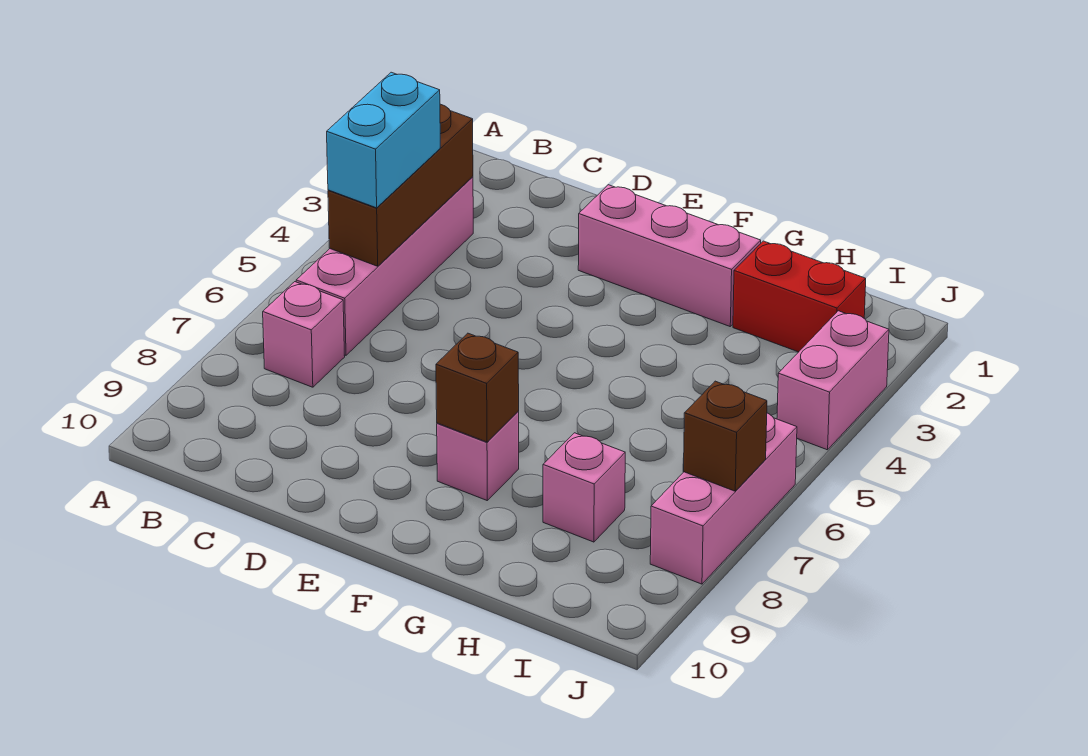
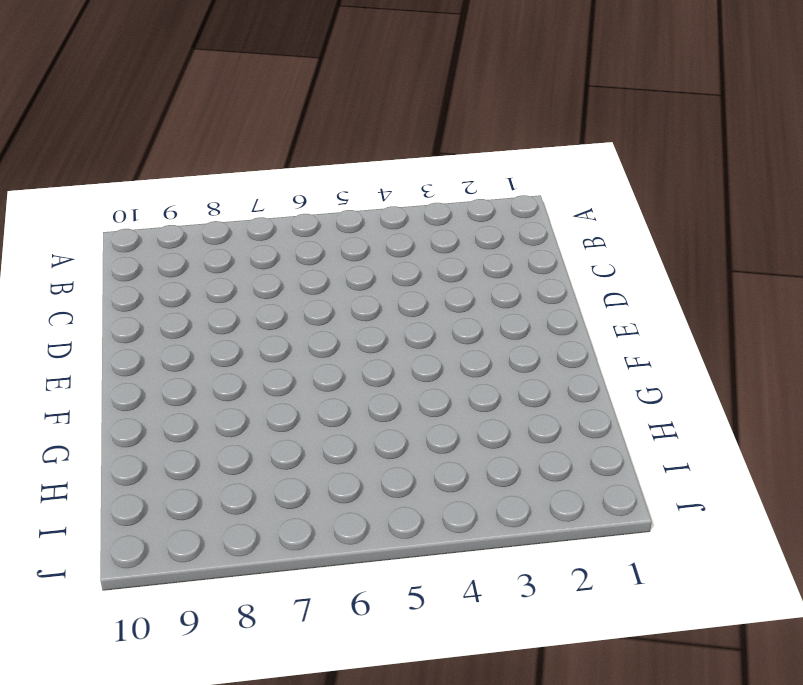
none -> pink brick B3:B6 level 1
none -> pink brick B7 level 1
none -> pink brick E2:G2 level 1

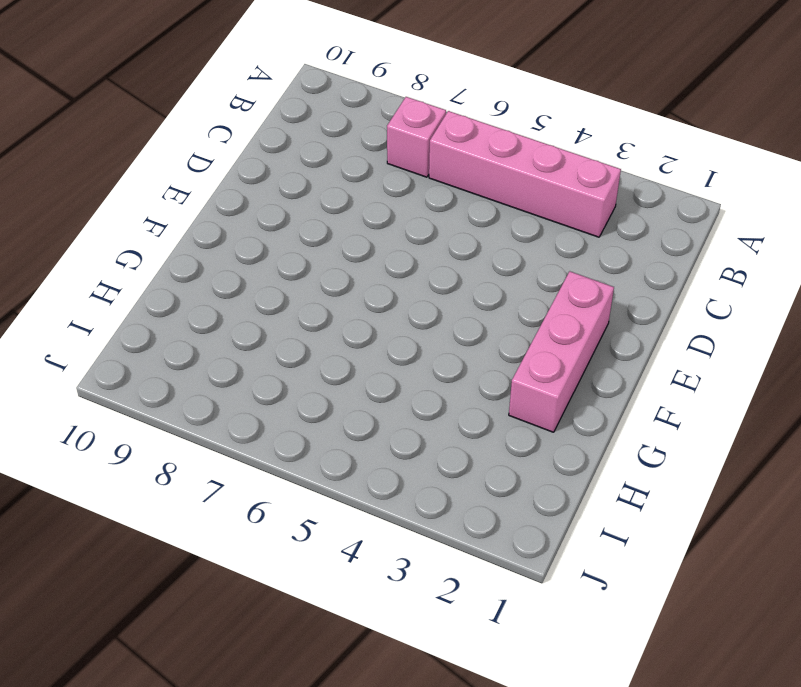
none -> pink brick F8 level 1
none -> red brick H2:I2 level 1
none -> pink brick H8 level 1

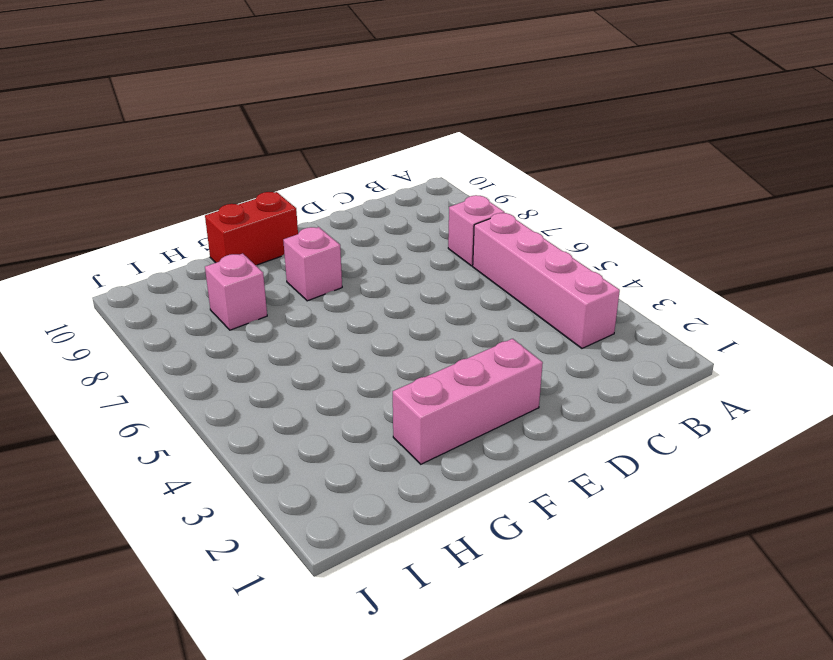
red brick F10:G10 level 1 -> red brick H2:I2 level 1
none -> pink brick J3:J4 level 1
none -> pink brick J6:J8 level 1
none -> brown brick B3:B5 level 2

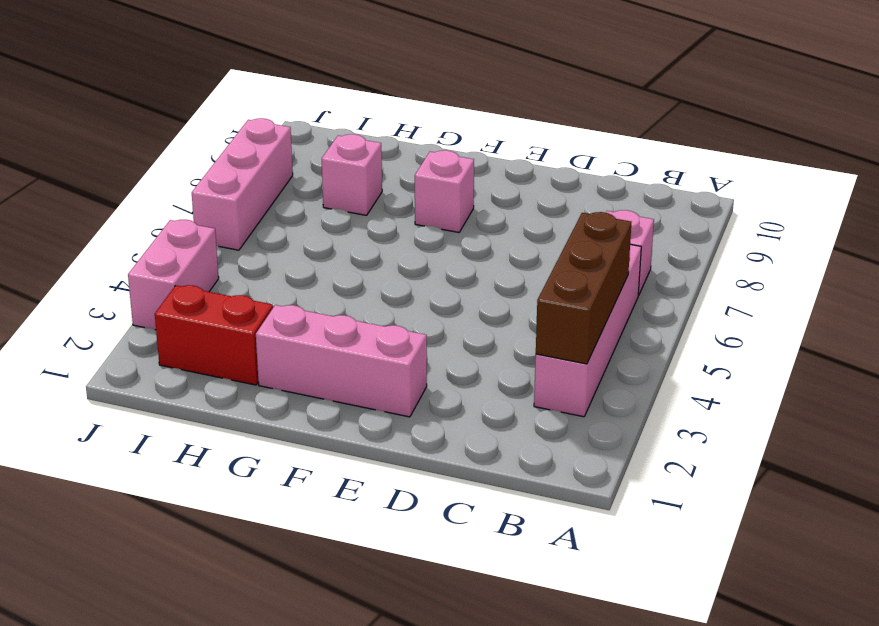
none -> brown brick F8 level 2
none -> brown brick J7 level 2
none -> cyan brick B4:B5 level 3

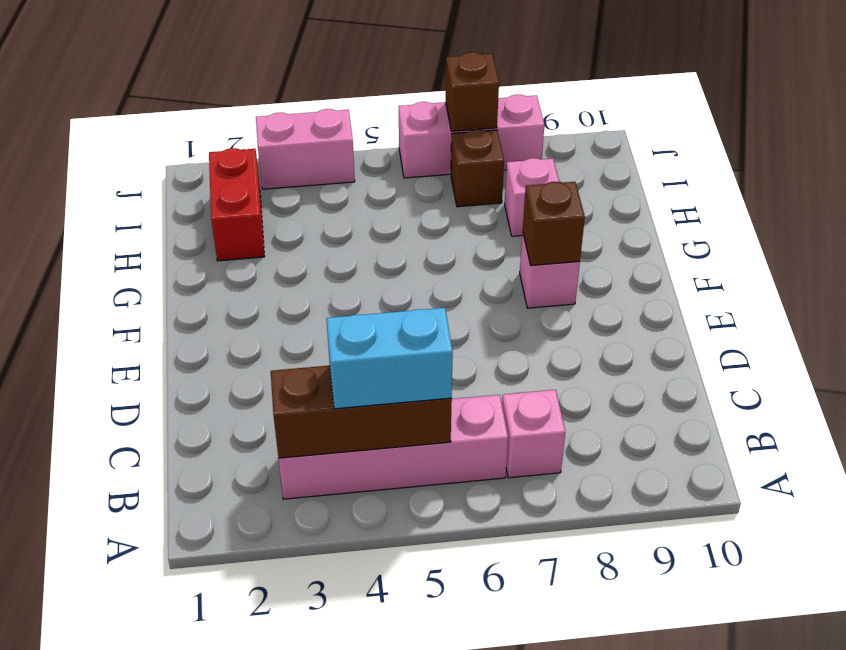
brown brick I7 level 1 -> none
none -> pink brick E2:G2 level 1

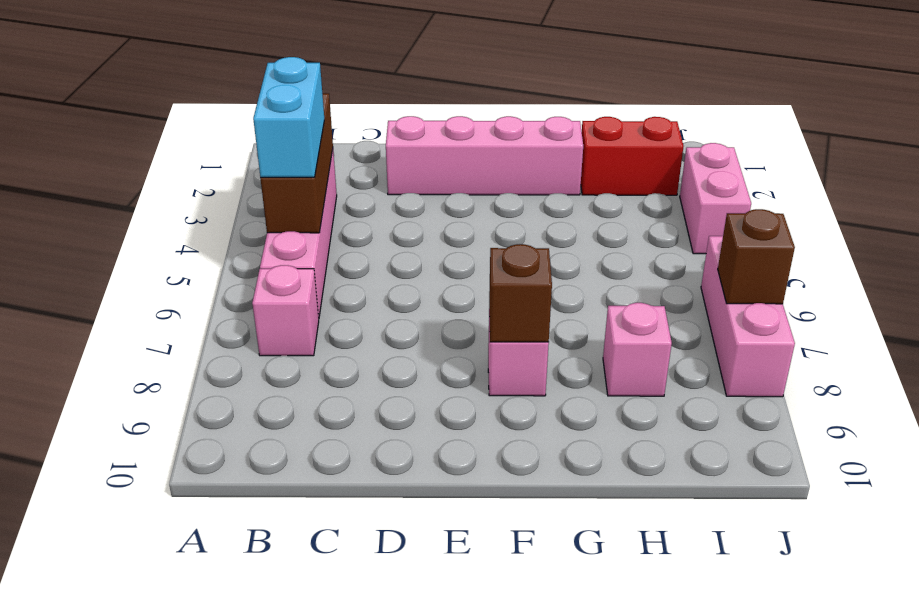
pink brick D2:G2 level 1 -> pink brick E2:G2 level 1

